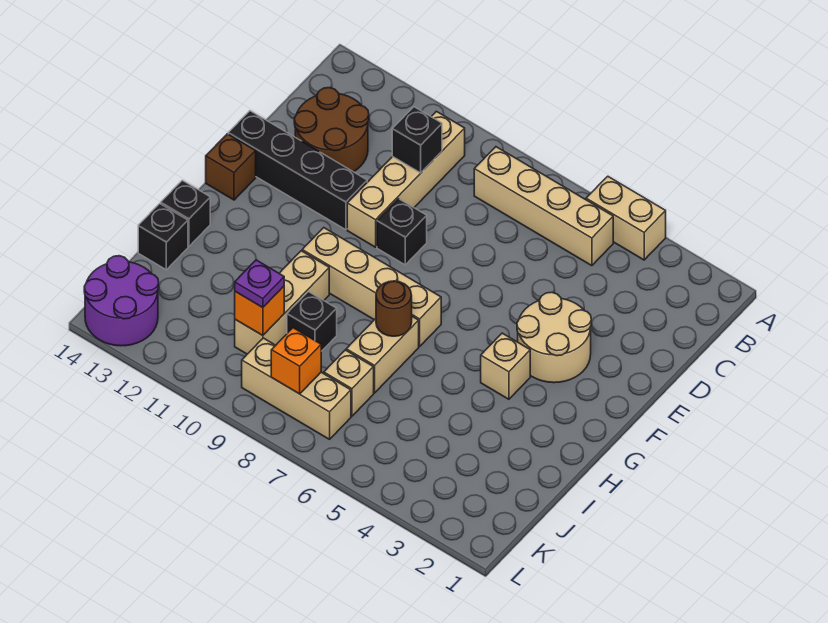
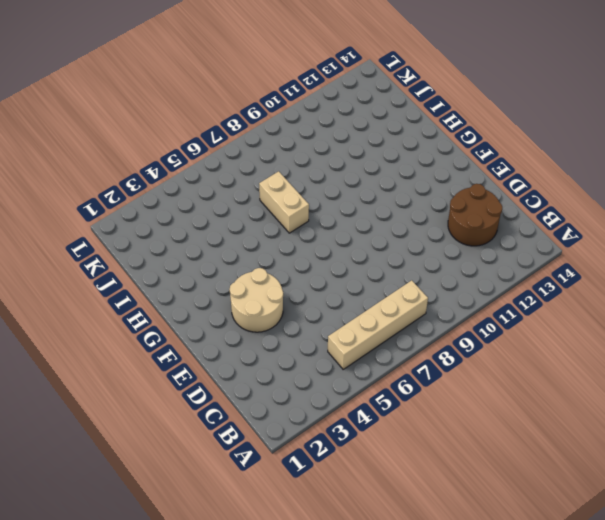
none -> tan brick A4:A5 level 1
none -> tan brick B10:E10 level 1
none -> black brick E9 level 1

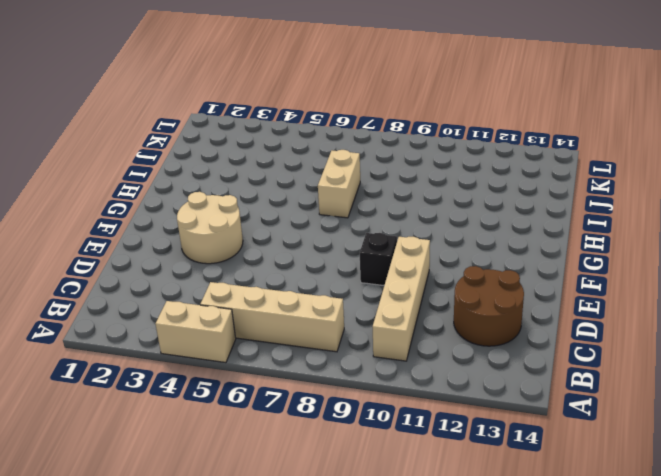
none -> black brick E11:E14 level 1
none -> brown brick F14 level 1
none -> tan brick G4 level 1

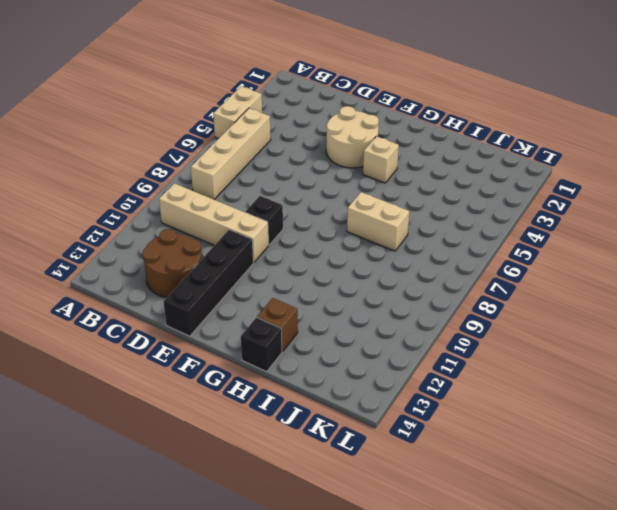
brown brick H13 level 1 -> brown brick F14 level 1
none -> tan brick G7:G10 level 1
none -> tan brick H10:J10 level 1
none -> black brick I9 level 1

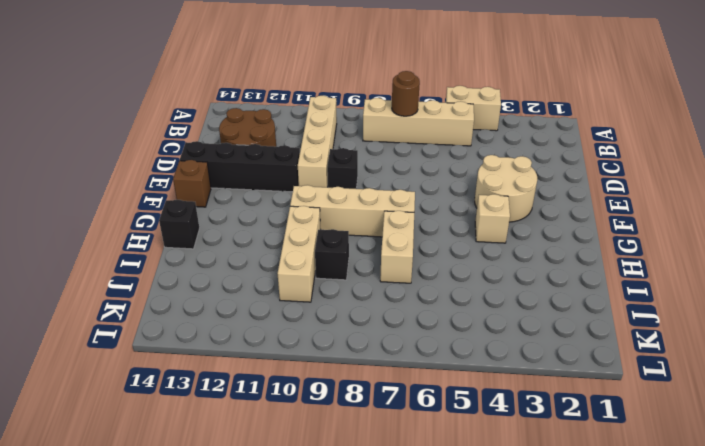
brown round brick B7 level 2 -> brown round brick H7 level 2
none -> black brick I14 level 1
none -> tan brick J7 level 1
none -> tan brick K7:K9 level 1

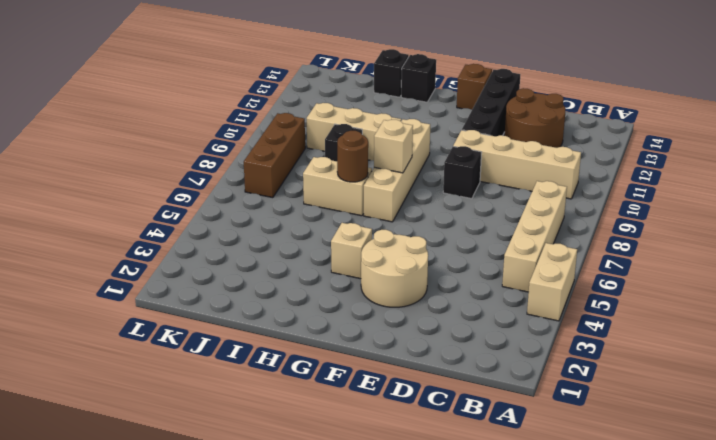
tan brick G8 level 2 -> tan brick J7 level 1
brown brick K7:K9 level 1 -> tan brick K7:K9 level 1
none -> purple round brick K13:L14 level 1
none -> black brick C10 level 2
none -> orange brick J10 level 2

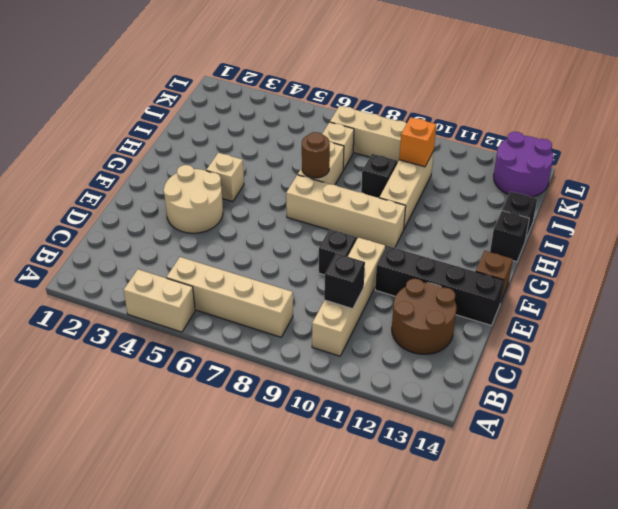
none -> orange brick K8 level 2
none -> purple plate J10 level 3

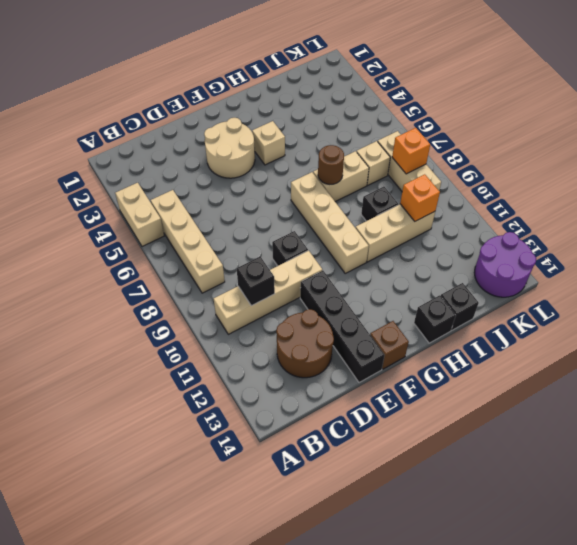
none -> purple plate J10 level 3

